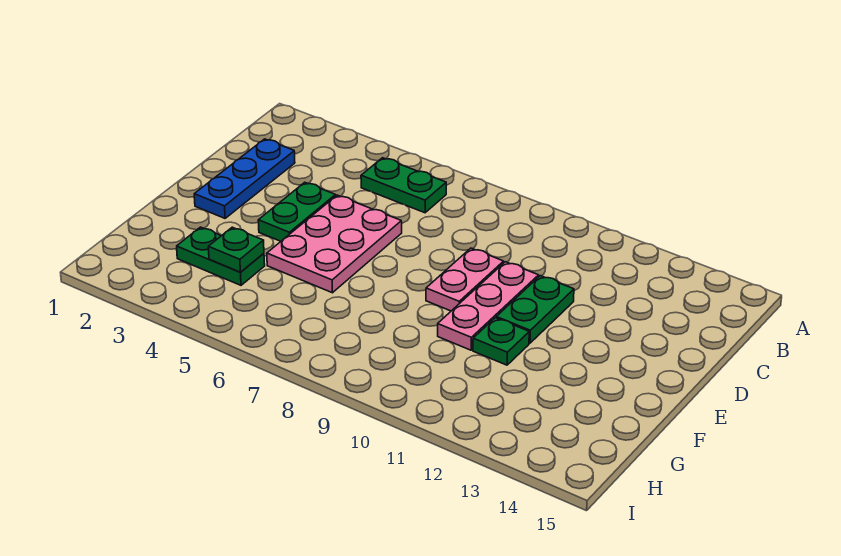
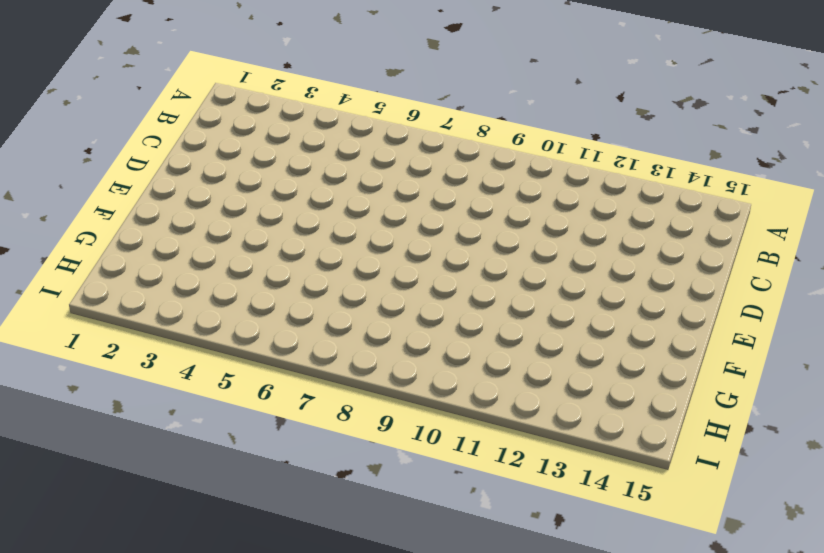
none -> green plate B5:B6 level 1
none -> blue plate C2:E2 level 1

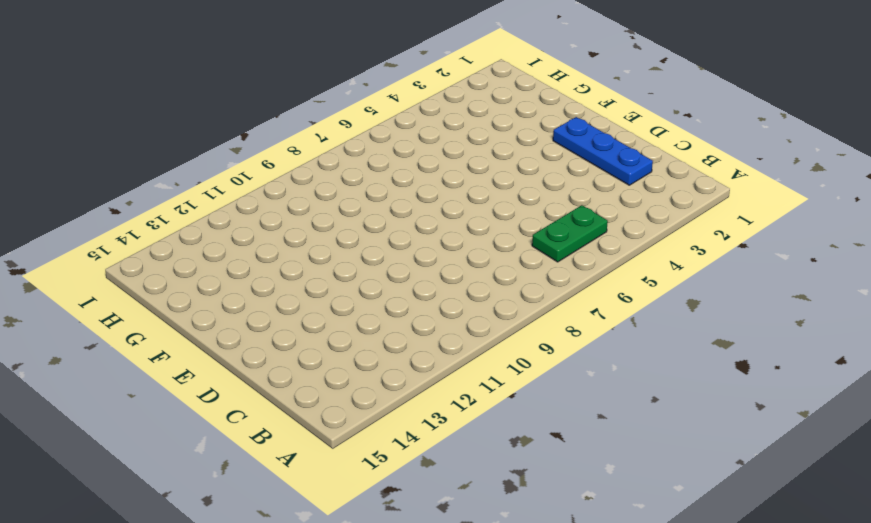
none -> green plate D4:E4 level 1
none -> pink plate D5:F6 level 1

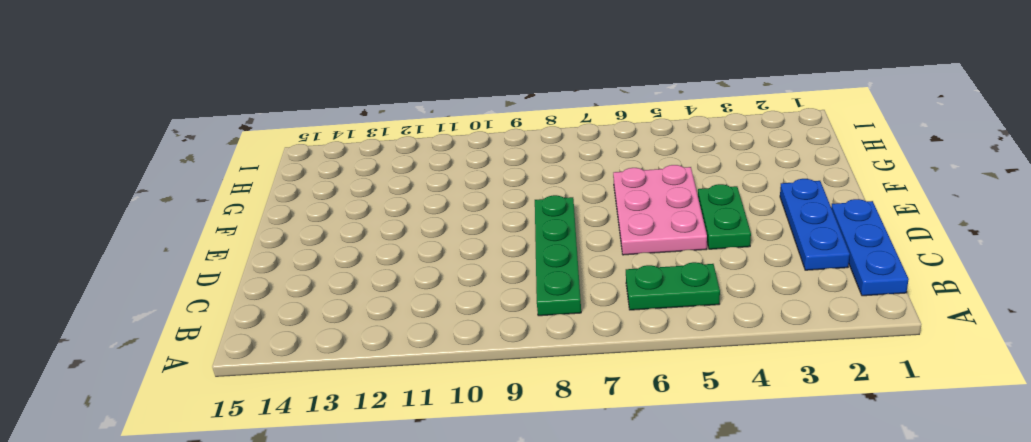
blue plate B1:D1 level 1 -> none
green plate B8:E8 level 1 -> none
none -> pink plate D9:E9 level 1
none -> pink plate D10:F10 level 1

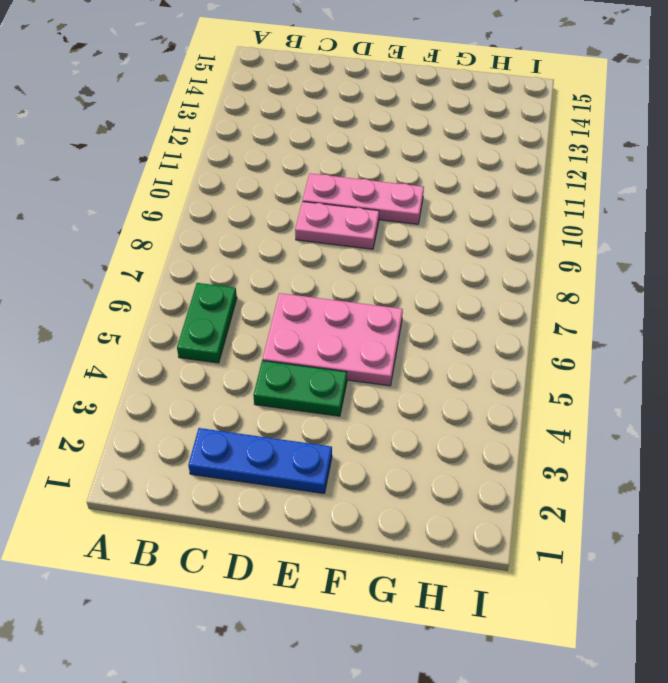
none -> green plate D11:E11 level 1
none -> green plate F11 level 1

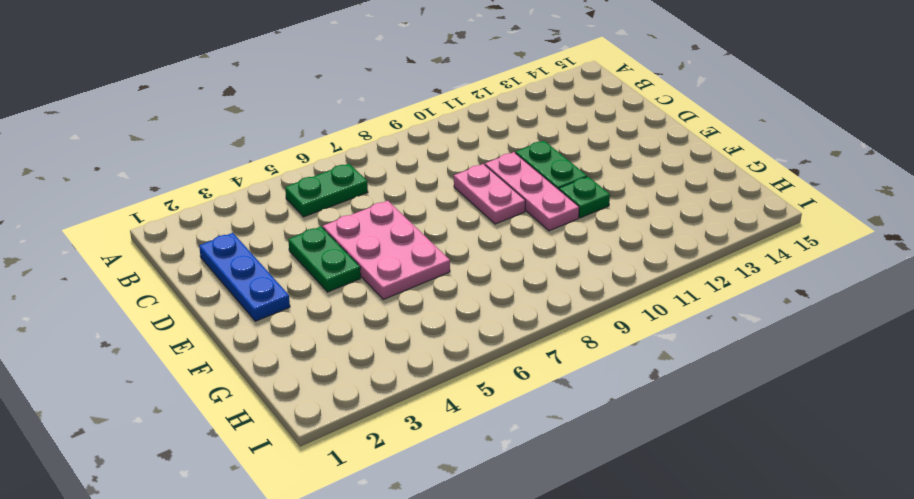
none -> green plate G3:G4 level 1
none -> green plate G4 level 2

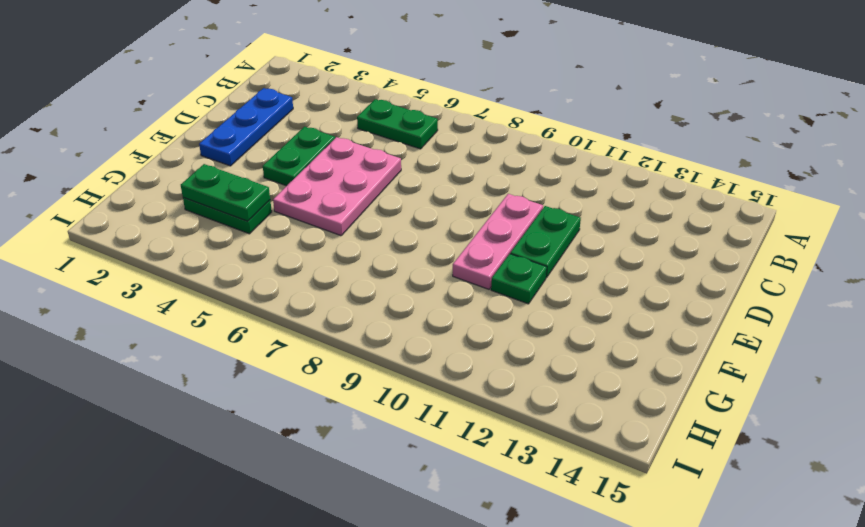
green plate G3:G4 level 2 -> green plate G4 level 2
none -> pink plate D9:E9 level 1

